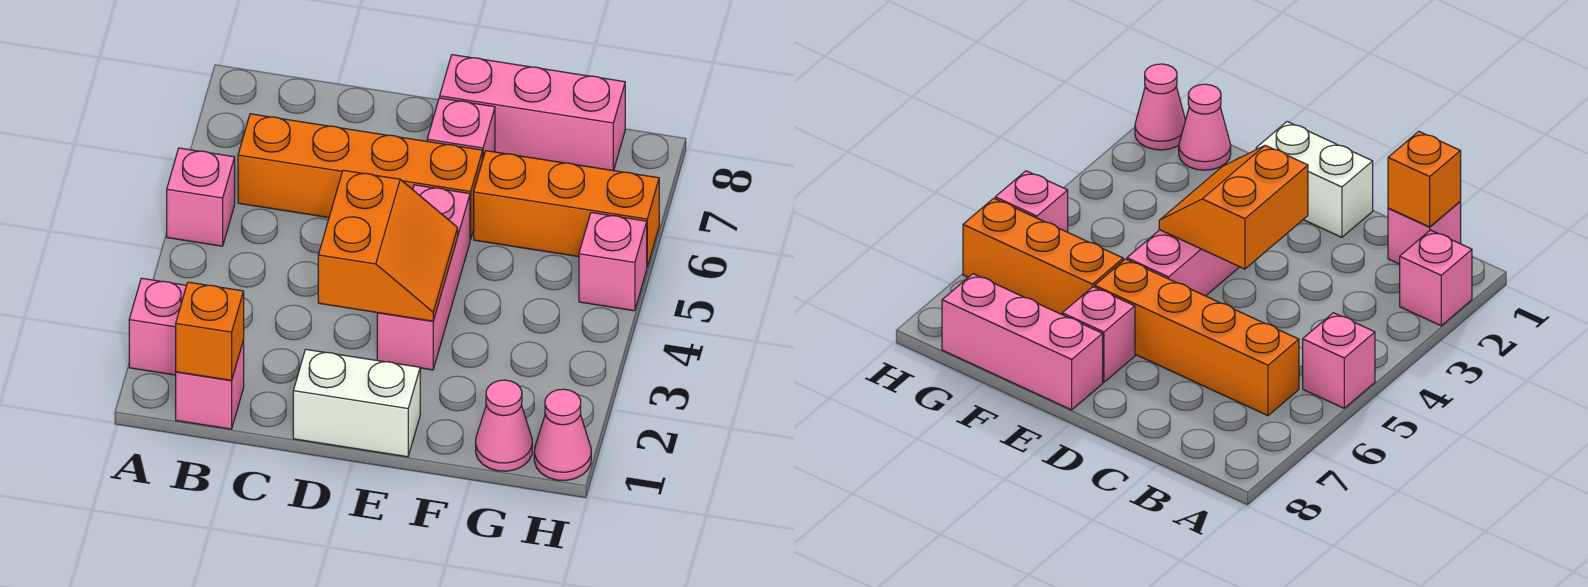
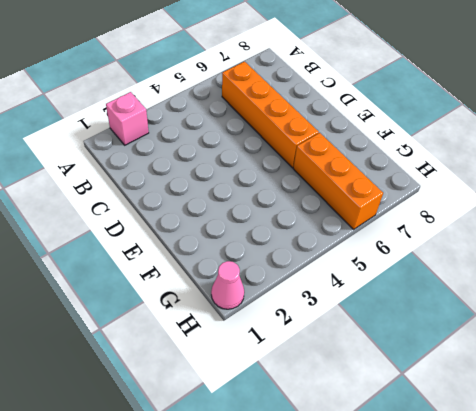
none -> pink brick A5 level 1
none -> pink brick B1 level 1
none -> white brick D1:E1 level 1

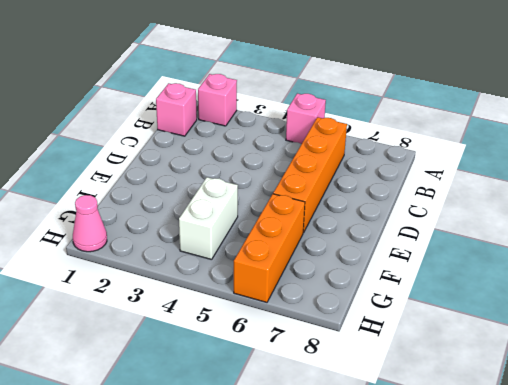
white brick F4:G4 level 1 -> white brick D1:E1 level 1
none -> pink brick E3:E5 level 1
none -> pink brick E7 level 1
none -> pink brick E8:G8 level 1

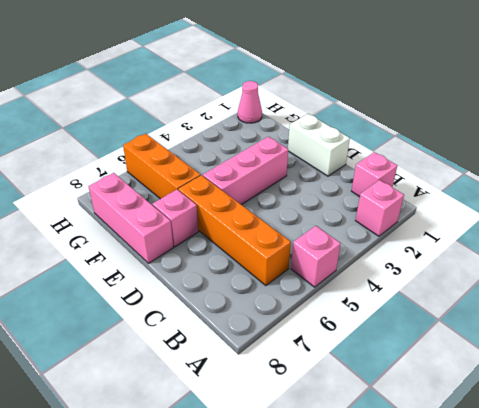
none -> pink cone G1 level 1
none -> pink brick H5 level 1
none -> orange brick B1 level 2

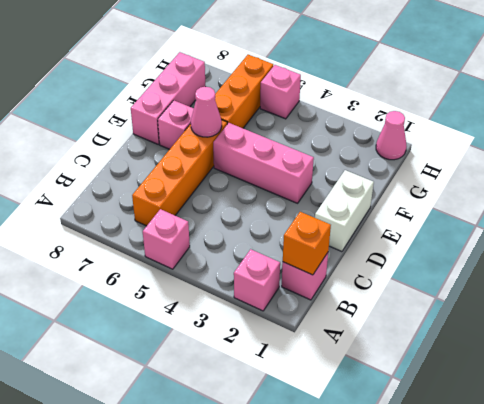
pink cone E6 level 2 -> pink cone G1 level 1
none -> orange slope D3:E4 level 2 top D

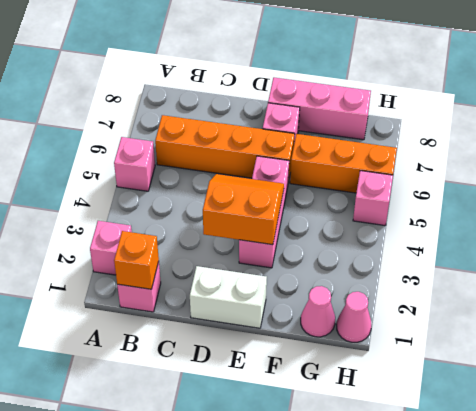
orange slope D3:E4 level 2 top 3 -> orange slope D3:E4 level 2 top D

